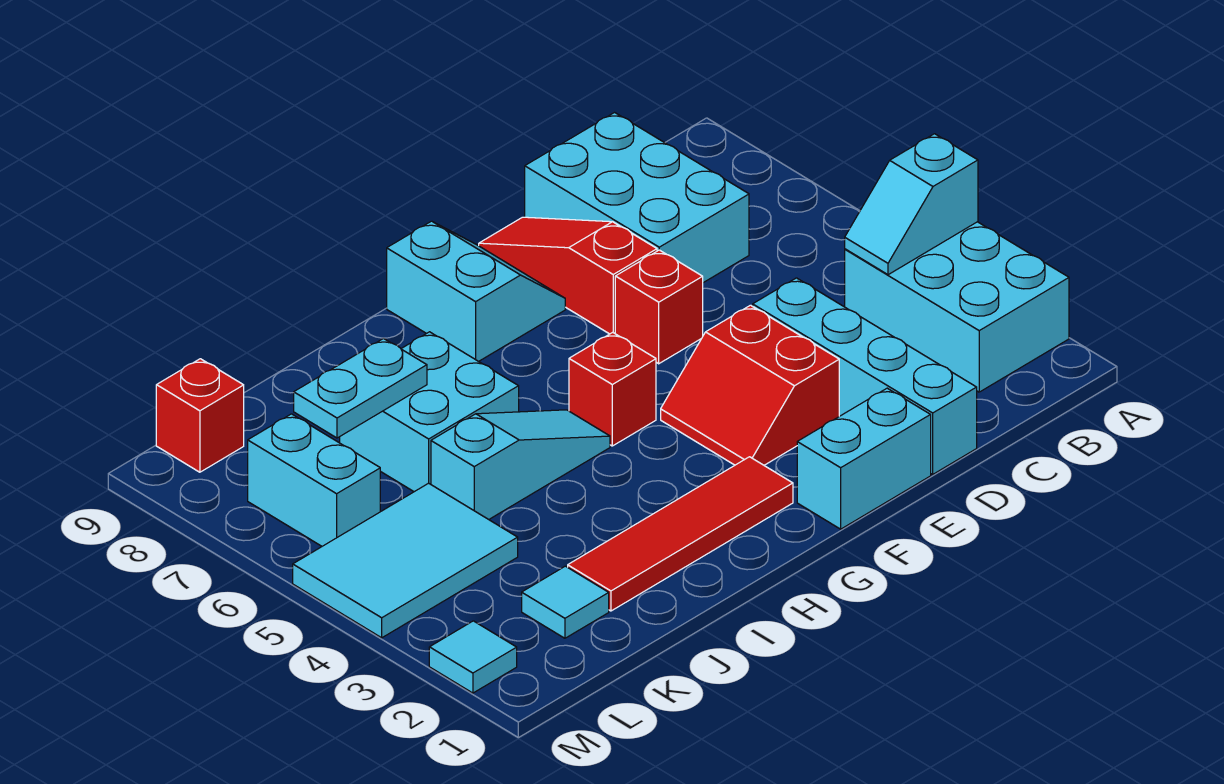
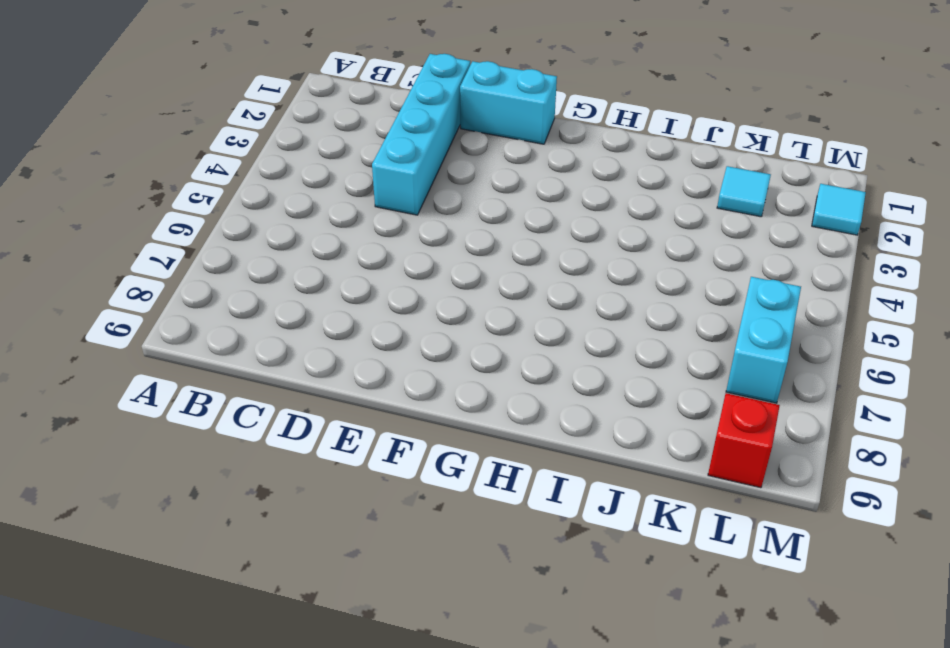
none -> cyan brick A2:B4 level 1
none -> cyan brick C7:D9 level 1
none -> red slope E3:F4 level 1 top E

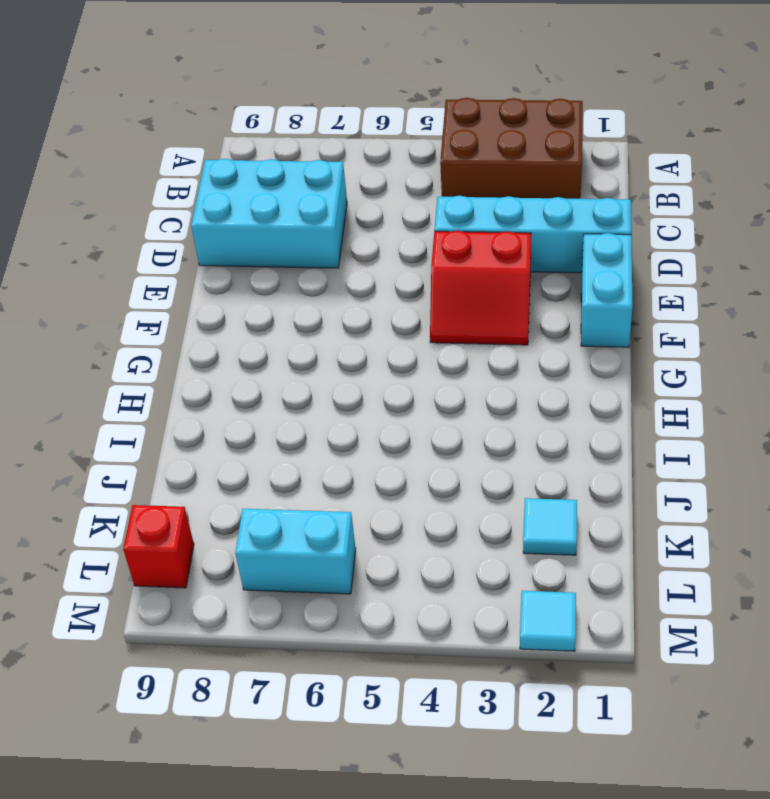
brown brick A2:B4 level 1 -> cyan brick A2:B4 level 1
none -> red brick E6 level 1
none -> red slope E7:E9 level 1 top 7
none -> cyan slope F8:G9 level 1 top G

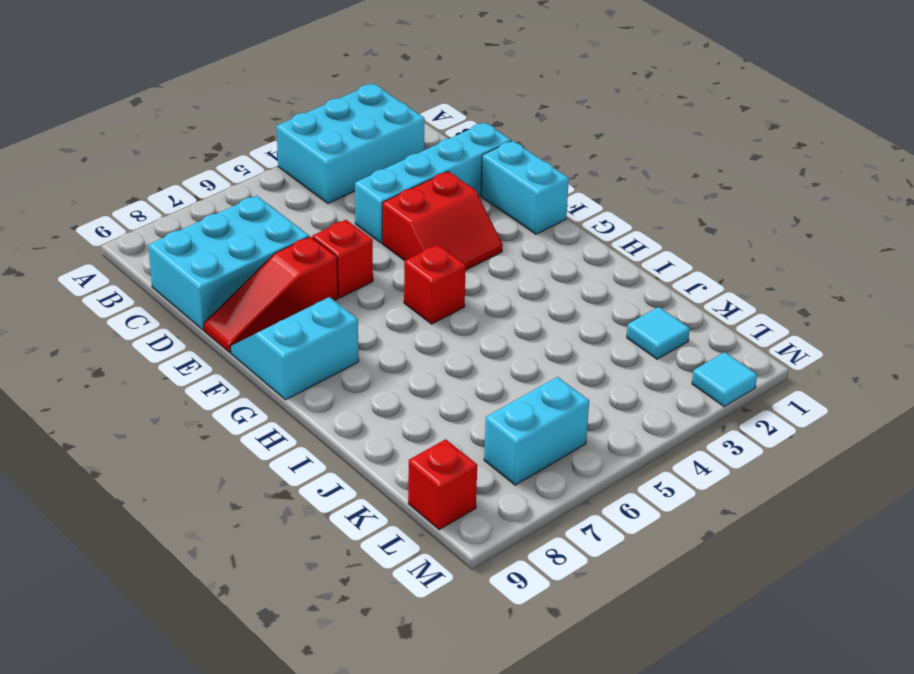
none -> red tile G2:J2 level 1
none -> cyan slope H5:J5 level 1 top J
none -> cyan brick I6:J7 level 1

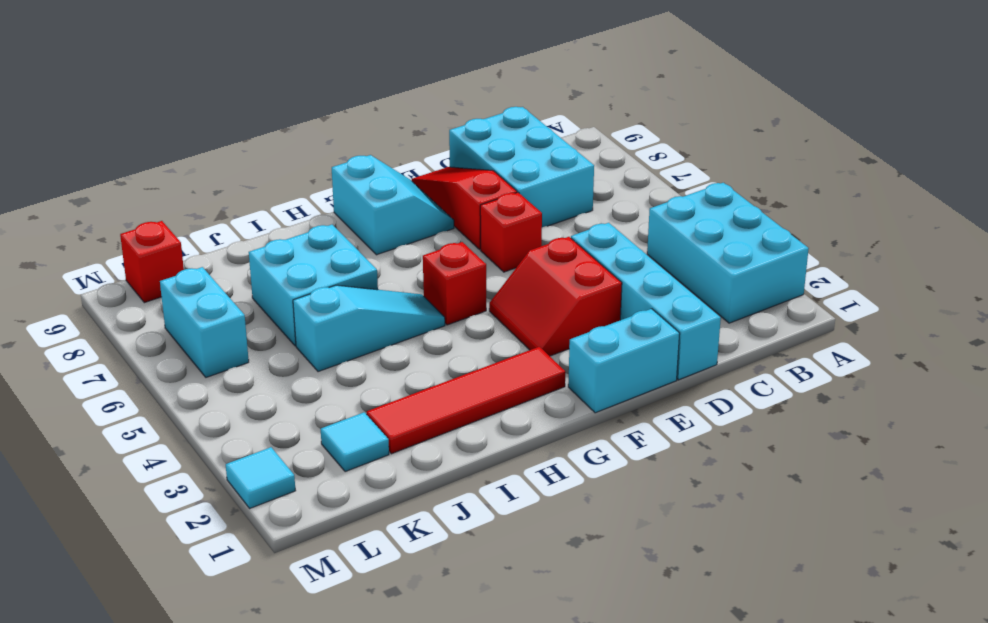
none -> cyan tile K4:M5 level 1
none -> cyan slope A4:B4 level 2 top A
none -> cyan plate J7:K7 level 2

